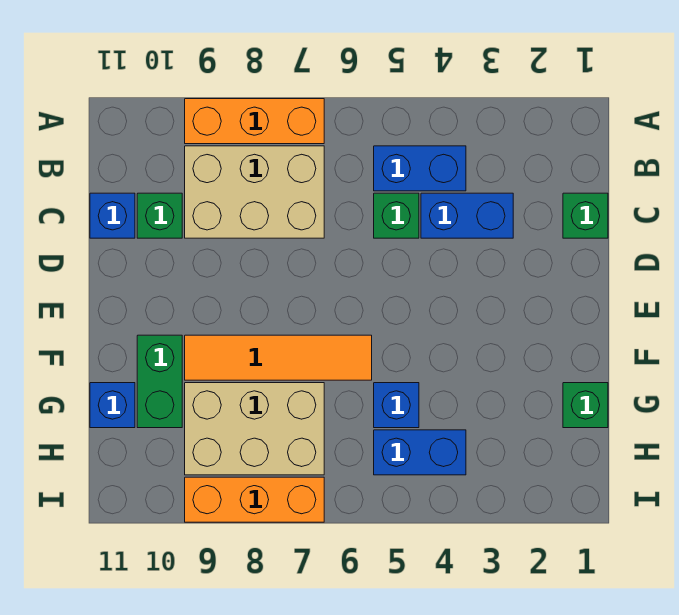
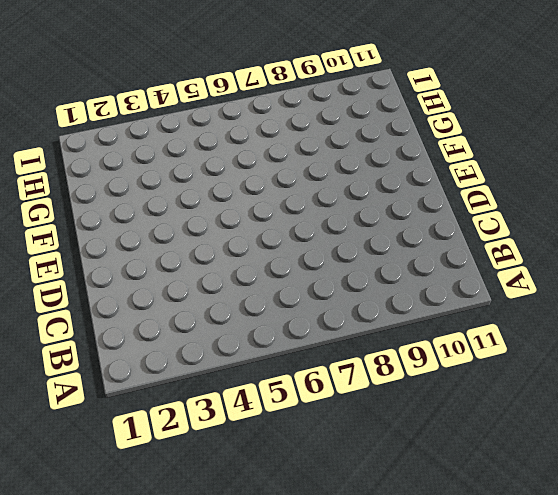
none -> orange brick A7:A9 level 1
none -> blue brick B4:B5 level 1
none -> tan brick B7:C9 level 1

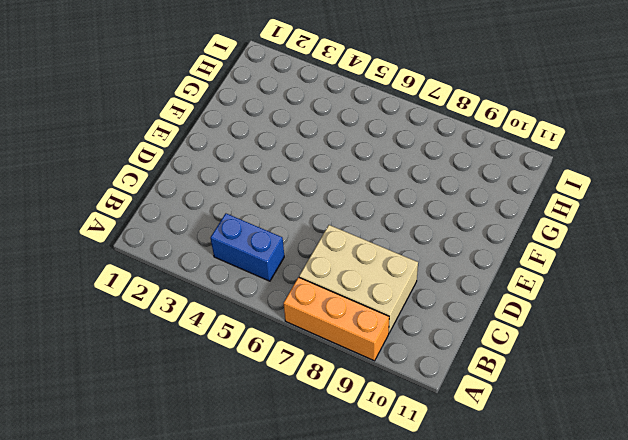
none -> green brick C1 level 1
none -> blue brick C3:C4 level 1
none -> green brick C5 level 1

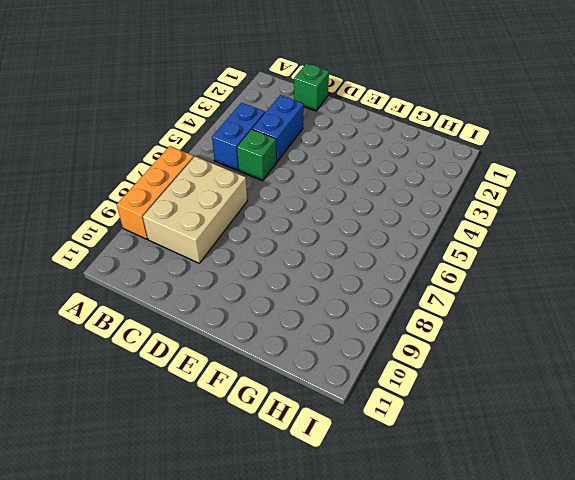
none -> green brick C10 level 1
none -> blue brick C11 level 1
none -> orange tile F6:F9 level 1

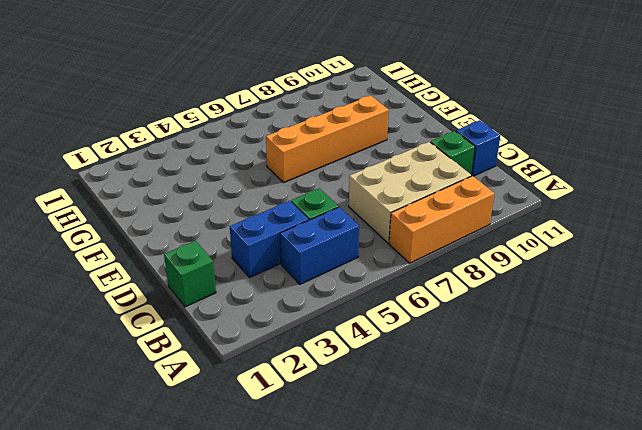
orange brick F6:F9 level 1 -> orange tile F6:F9 level 1
none -> green brick F10:G10 level 1
none -> green brick G1 level 1
none -> blue brick G5 level 1

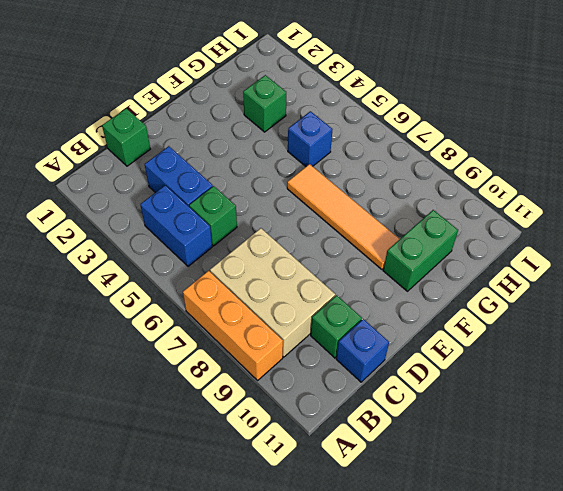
green brick G3 level 1 -> green brick G1 level 1
none -> tan brick G7:H9 level 1
none -> blue brick G11 level 1
none -> blue brick H4:H5 level 1

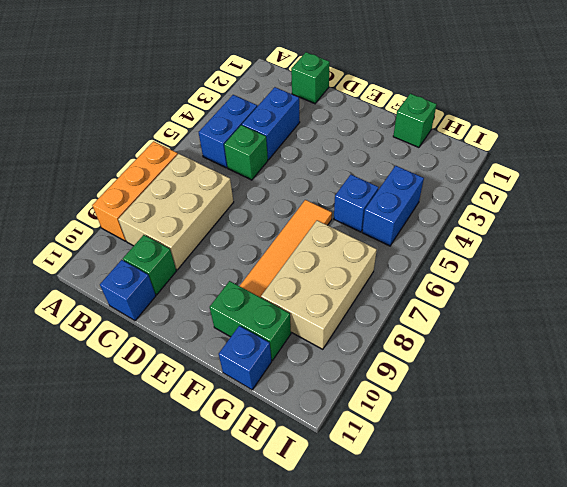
none -> orange brick I7:I9 level 1

